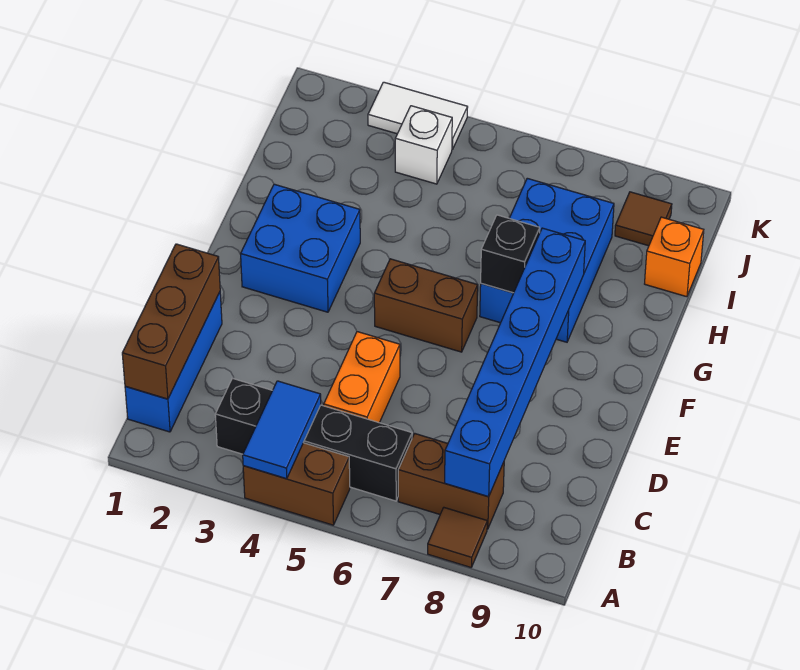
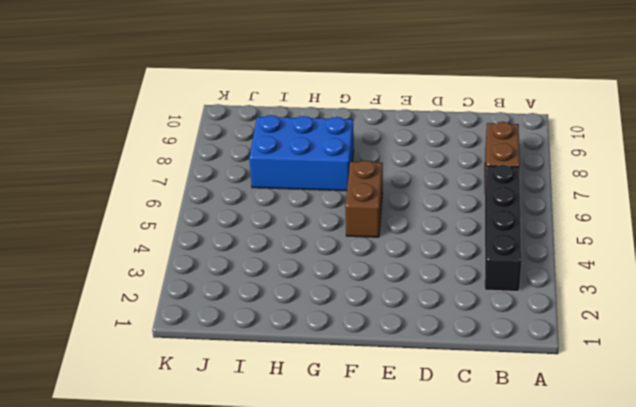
none -> brown brick A4:A5 level 1
none -> brown tile A8 level 1
none -> blue brick B1:D1 level 1

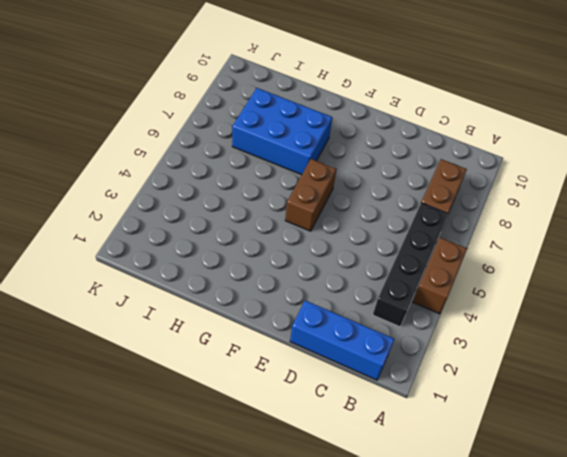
none -> brown tile A8 level 1
none -> orange brick C5:D5 level 1
none -> blue brick F2:G3 level 1

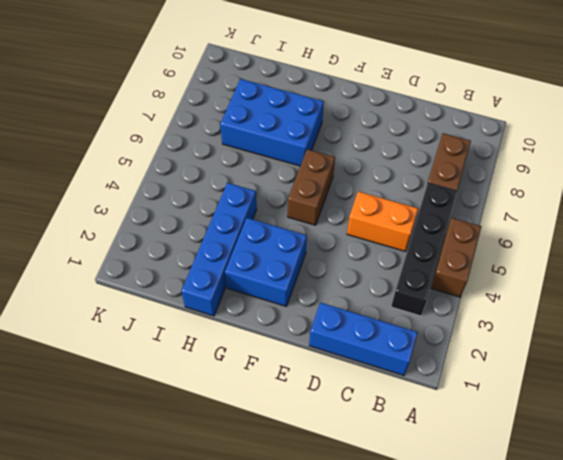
blue brick H1:H4 level 1 -> none
none -> brown tile A8 level 1
none -> orange brick I10 level 1
none -> white brick J4 level 1

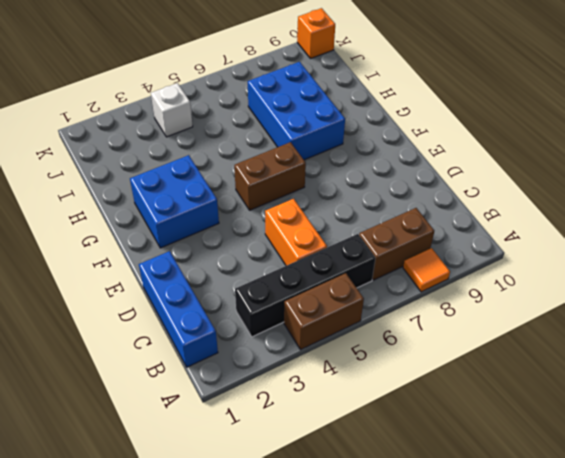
orange tile A8 level 1 -> brown tile A8 level 1
orange brick K10 level 1 -> orange brick I10 level 1
none -> brown tile J9 level 1
none -> white tile K3:K4 level 1
none -> blue tile A4:B4 level 2

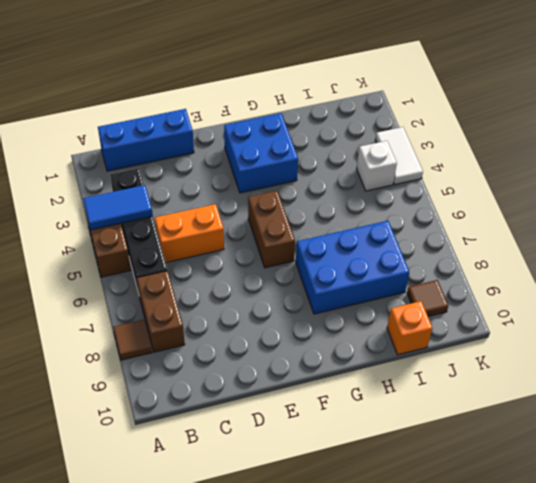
none -> brown brick B1:D1 level 2
none -> blue brick B8:G8 level 2
none -> black brick G7 level 2

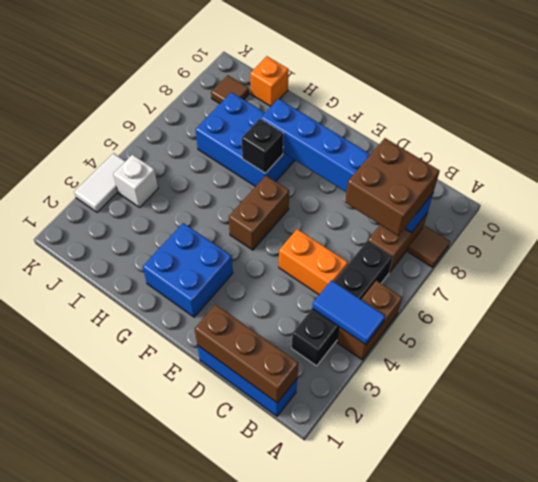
brown brick B7:C8 level 3 -> none

